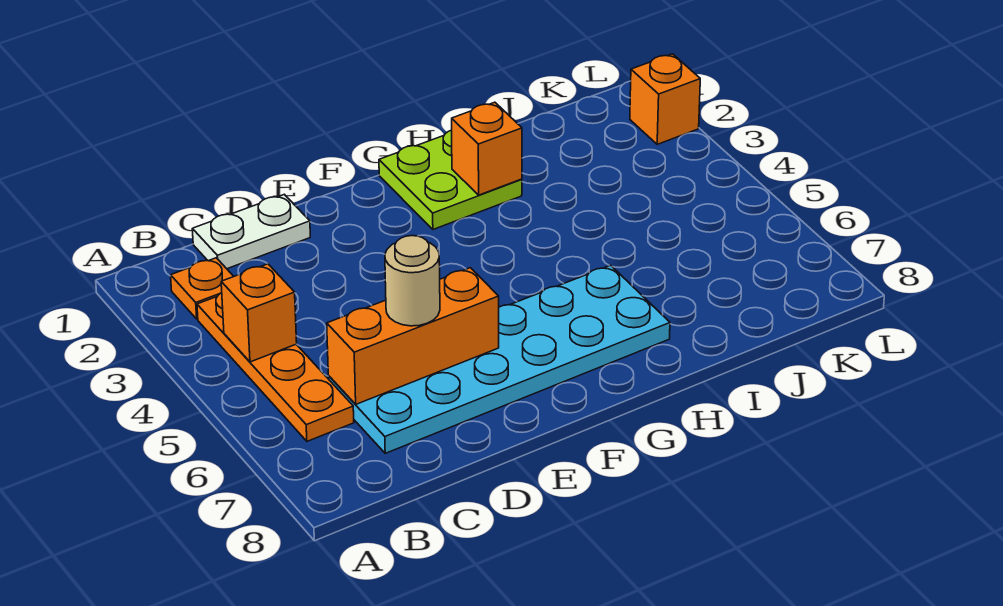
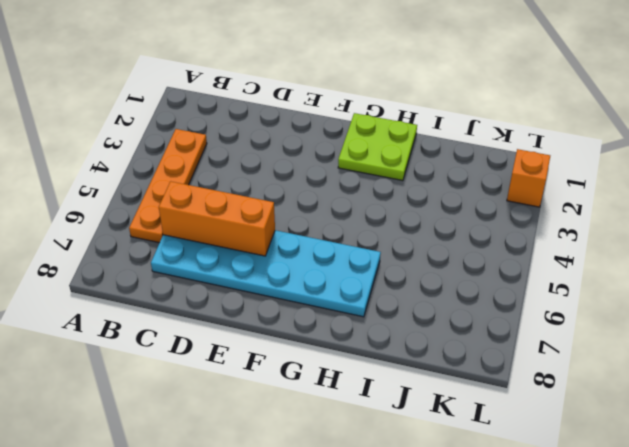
none -> orange plate B2 level 1
none -> white plate C1:D1 level 1

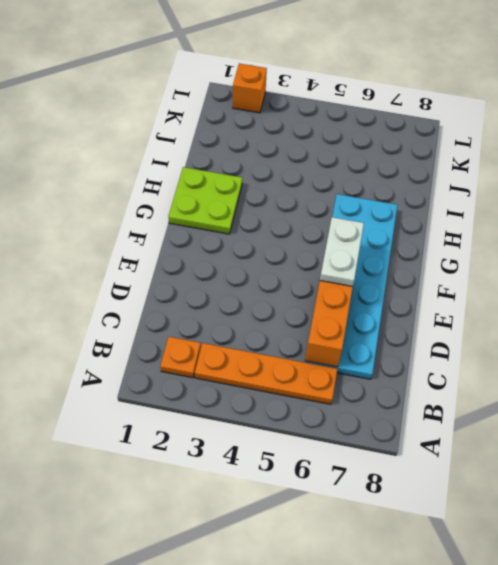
white plate E6:F6 level 3 -> white plate C1:D1 level 1
none -> orange brick B4 level 2
none -> orange brick H2 level 2

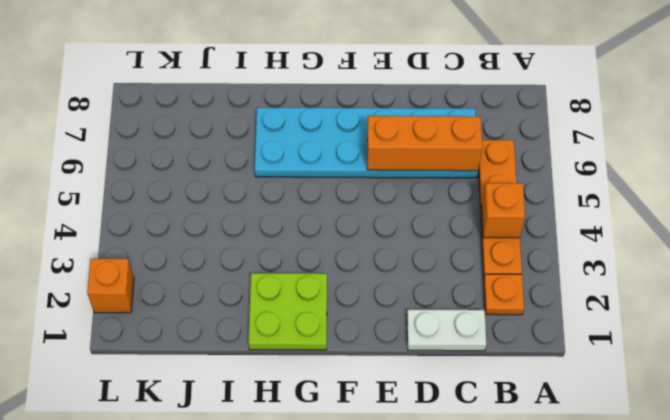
none -> orange brick H2 level 2
none -> tan round brick D6 level 3

